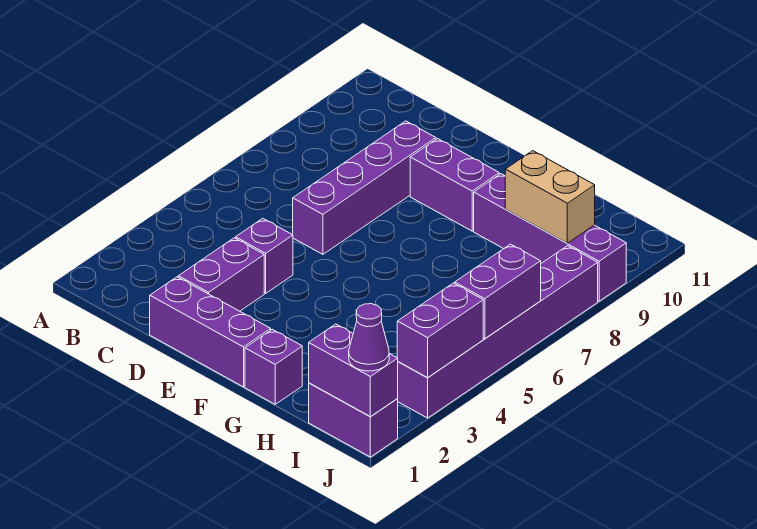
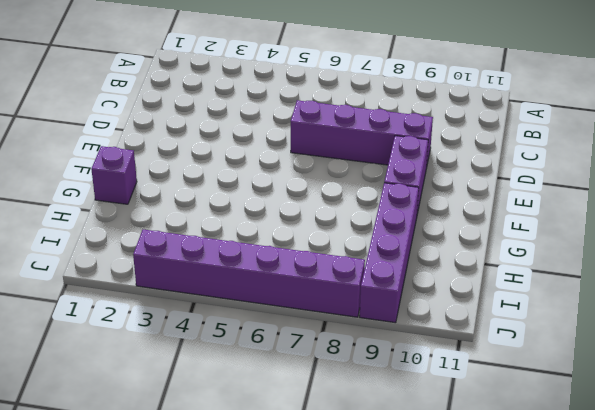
none -> purple brick D1:F1 level 1
none -> purple brick D2:D3 level 1
none -> purple brick D4 level 1

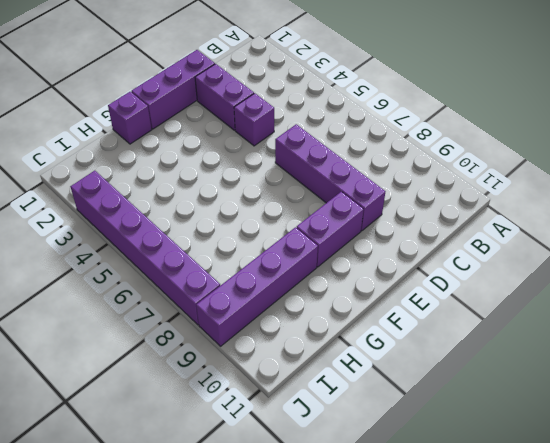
none -> purple brick I1:J1 level 1
none -> tan brick H9:I9 level 2
none -> purple brick I1:J1 level 2

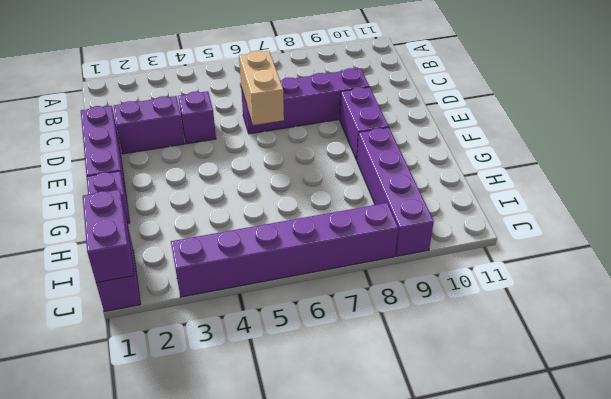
tan brick D6:E6 level 2 -> tan brick H9:I9 level 2
none -> purple brick J3:J4 level 2
none -> purple brick J5:J6 level 2
none -> purple cone J1 level 3

